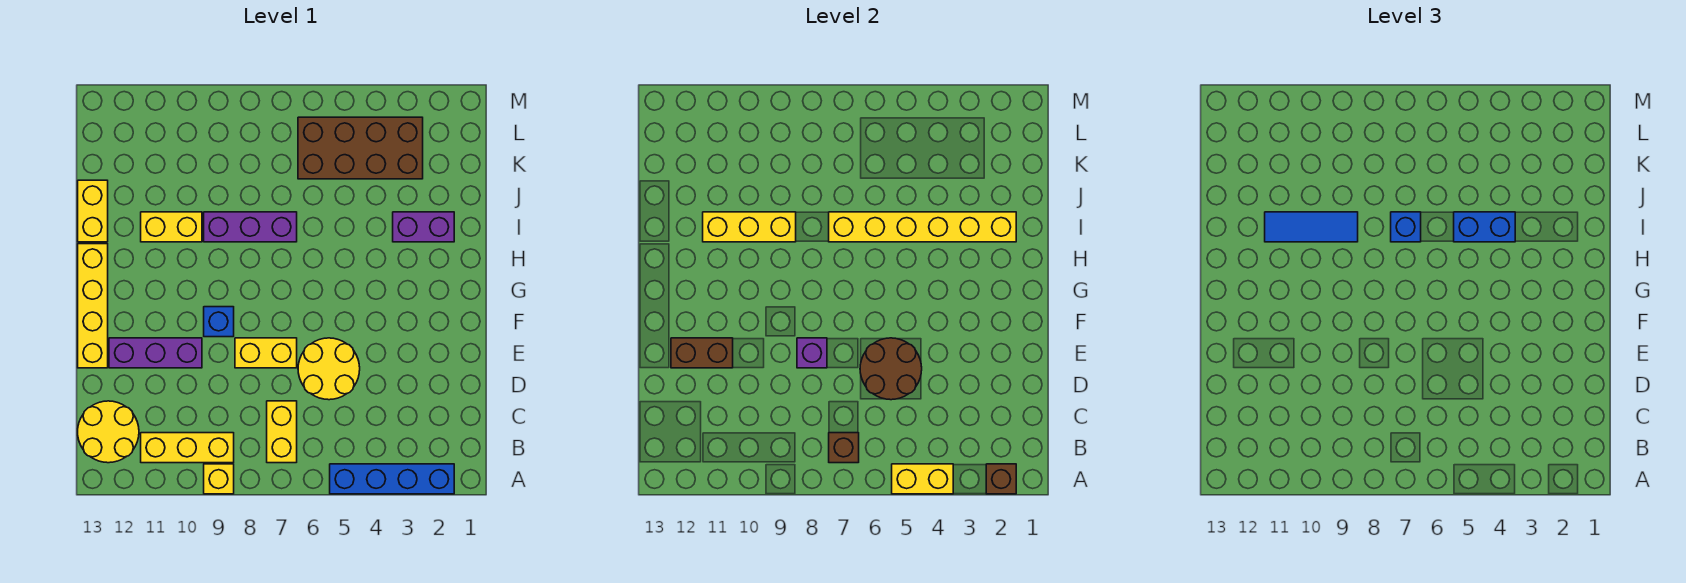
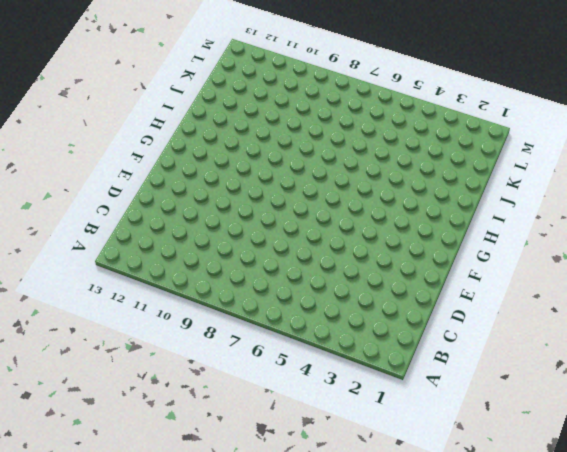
none -> blue brick A2:A5 level 1
none -> yellow brick A9 level 1
none -> yellow brick B7:C7 level 1

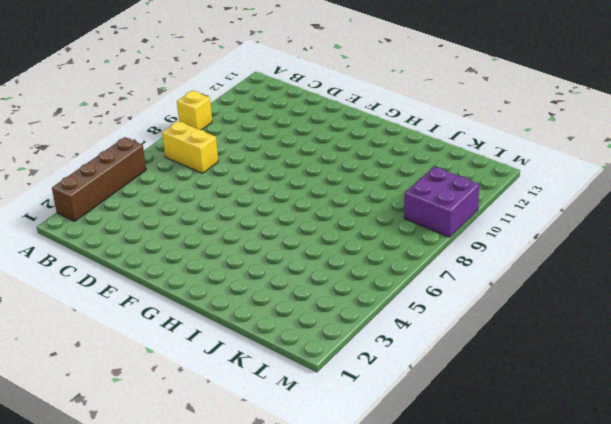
brown brick A2:A5 level 1 -> blue brick A2:A5 level 1
purple brick L9:M10 level 1 -> none
none -> yellow brick B9:B11 level 1
none -> yellow round brick B12:C13 level 1
none -> yellow round brick D5:E6 level 1

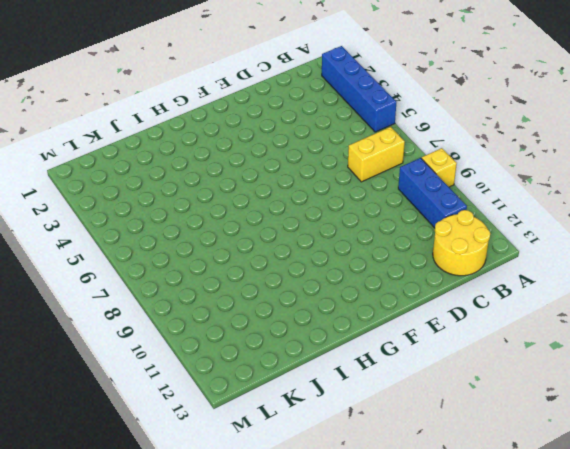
blue brick B9:B11 level 1 -> yellow brick B9:B11 level 1
none -> yellow round brick D5:E6 level 1
none -> yellow brick E7:E8 level 1
none -> purple brick E10:E12 level 1

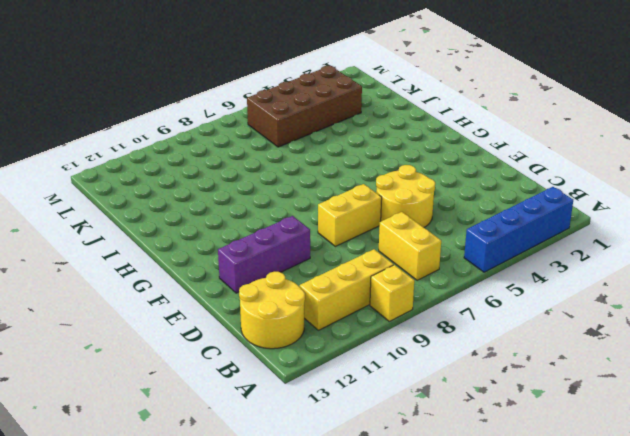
none -> yellow brick E13:H13 level 1
none -> blue brick F9 level 1
none -> purple brick I2:I3 level 1

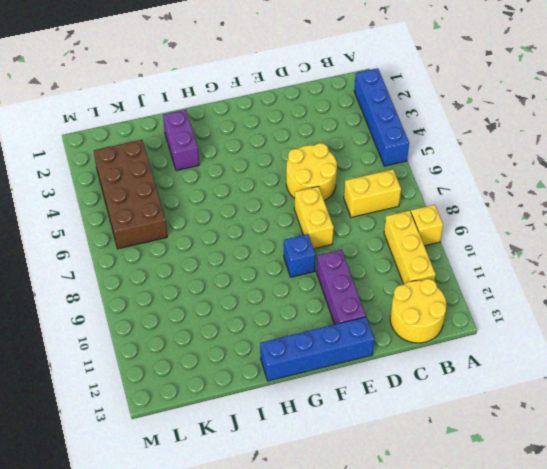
blue brick E13:H13 level 1 -> yellow brick E13:H13 level 1
none -> purple brick I7:I9 level 1
none -> yellow brick I10:I11 level 1
none -> yellow brick I13:J13 level 1

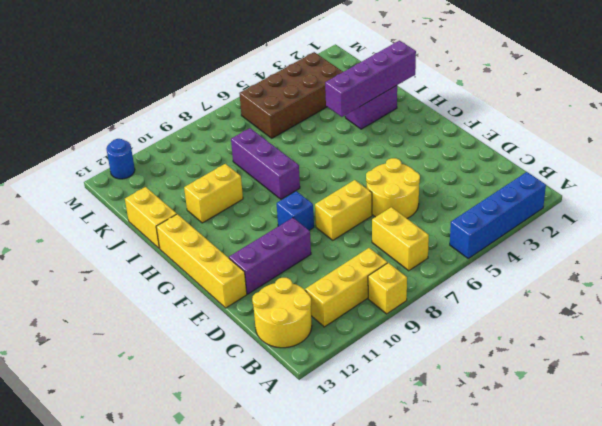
purple brick H8:J8 level 1 -> purple brick I7:I9 level 1
purple brick I1:I4 level 2 -> yellow brick I2:I7 level 2
blue round brick M12 level 1 -> none
none -> brown brick A2 level 2
none -> yellow brick A4:A5 level 2
none -> brown brick B7 level 2

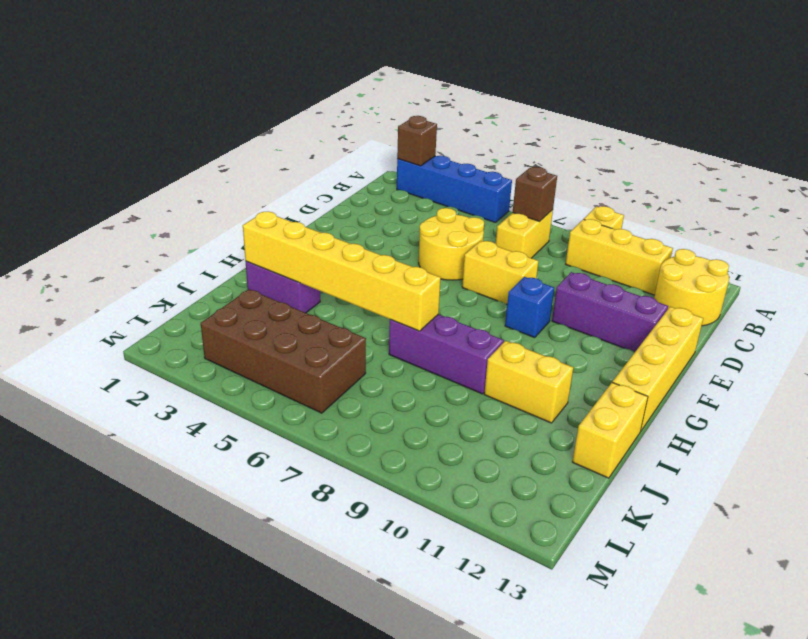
none -> yellow brick A4:A5 level 2
none -> brown round brick D5:E6 level 2
none -> purple brick E8 level 2

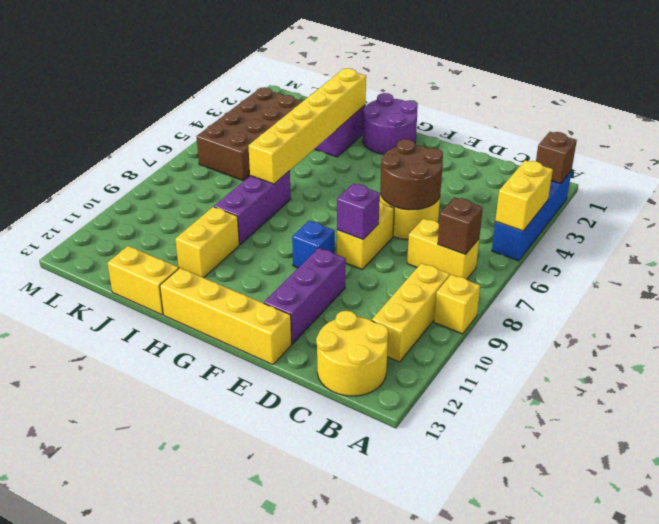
purple round brick G1:H2 level 1 -> none
none -> brown brick E11:E12 level 2
none -> yellow brick I9:I11 level 2
none -> blue brick I4:I5 level 3

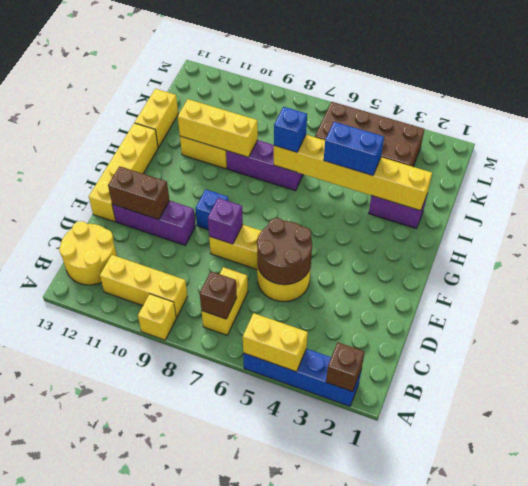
none -> blue tile I9:I11 level 3

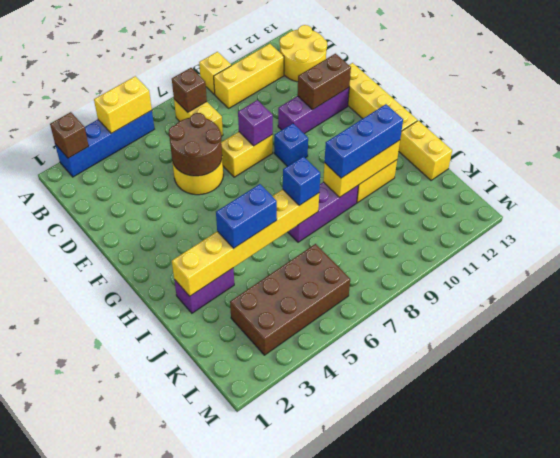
blue brick I9:I11 level 3 -> blue tile I9:I11 level 3

